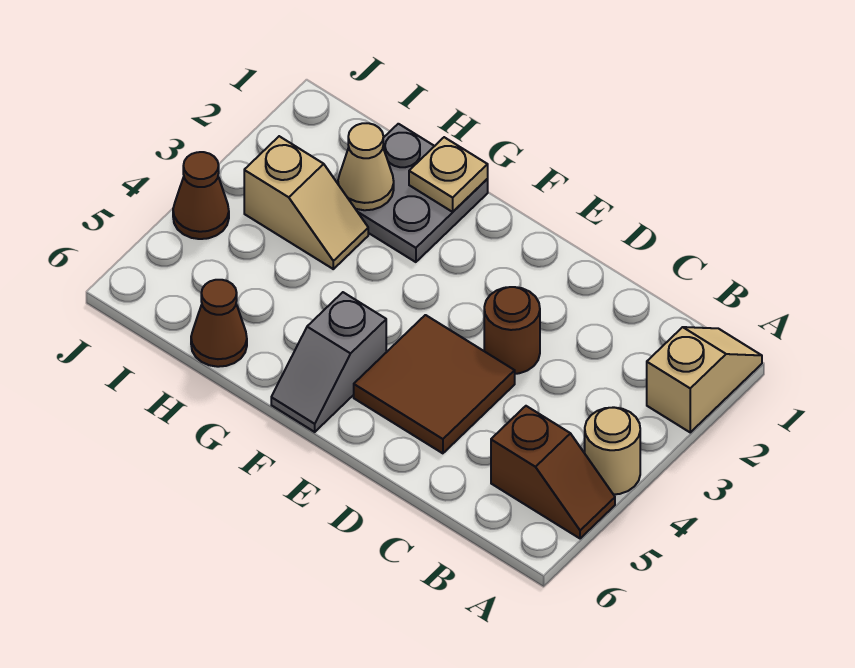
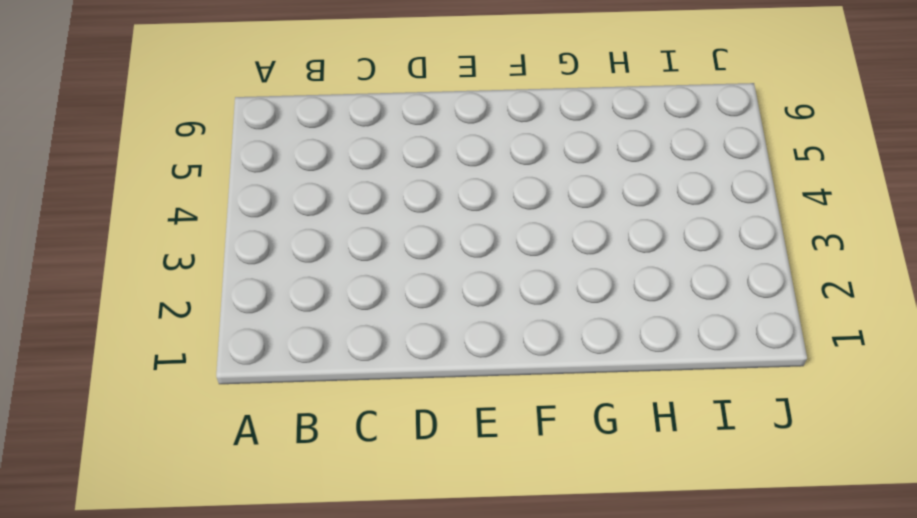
none -> tan slope A1:A2 level 1 top 2
none -> tan round brick A4 level 1
none -> brown slope A5:B5 level 1 top B

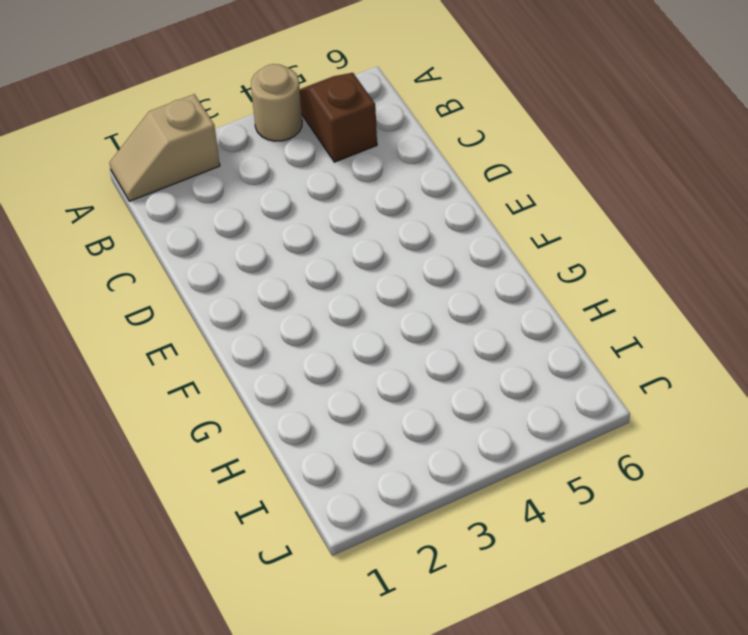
none -> brown round brick D3 level 1
none -> brown tile D4:E5 level 1
none -> grey slope F5:F6 level 1 top 5

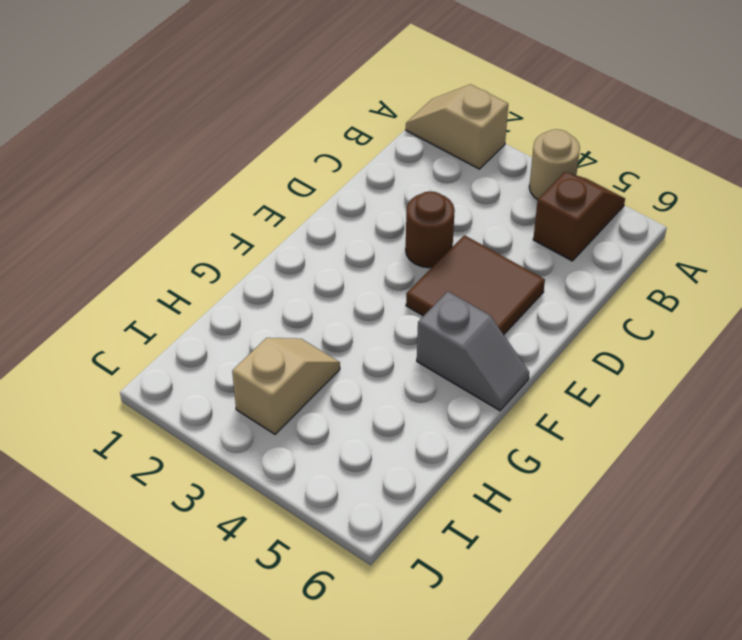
none -> grey plate G1:H2 level 1
none -> brown cone H6 level 1
none -> brown cone J4 level 1

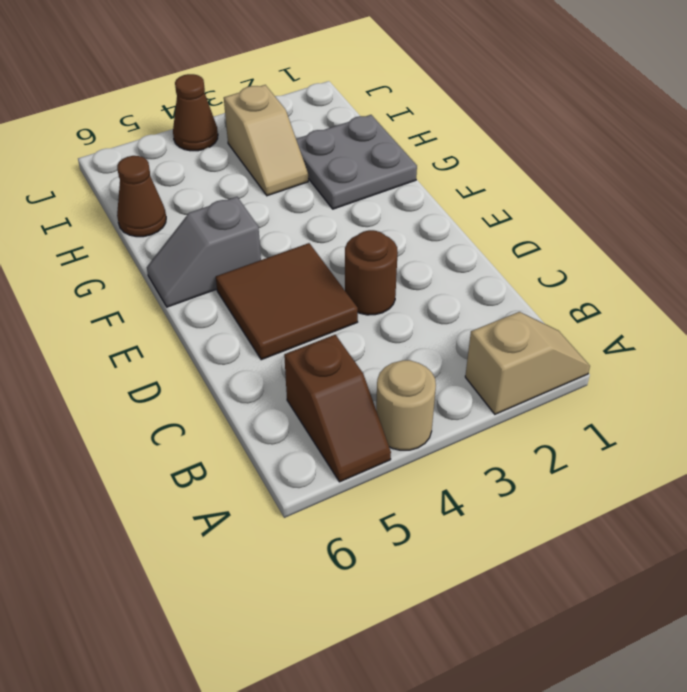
none -> tan plate G1 level 2
none -> tan cone H2 level 2

